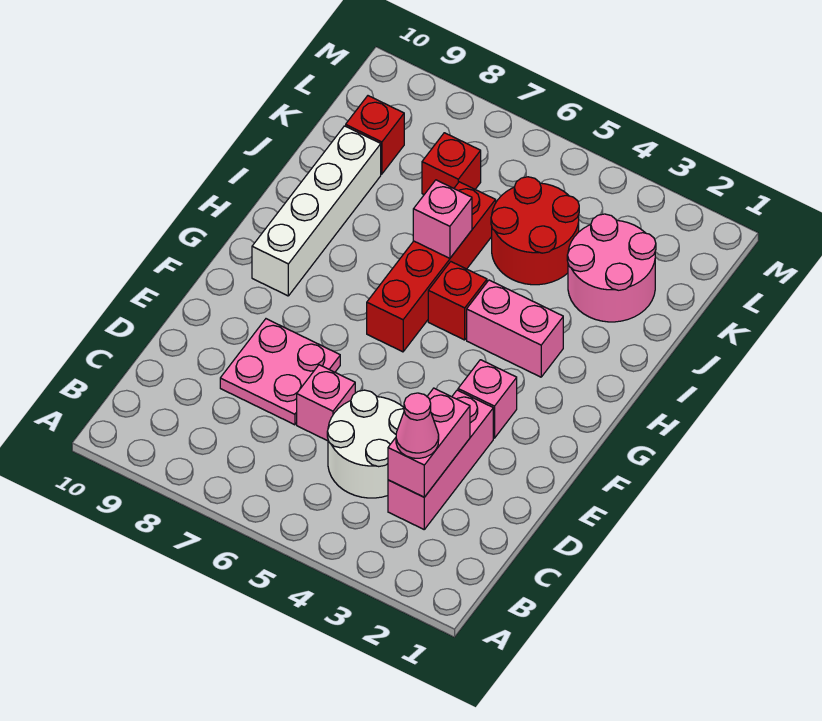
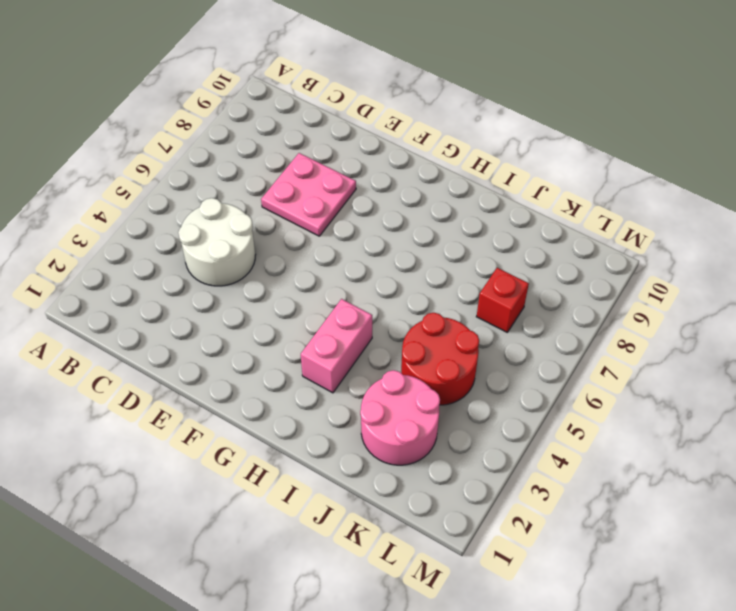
none -> pink brick C3:E3 level 1
none -> pink brick D6 level 1
none -> pink brick F3 level 1

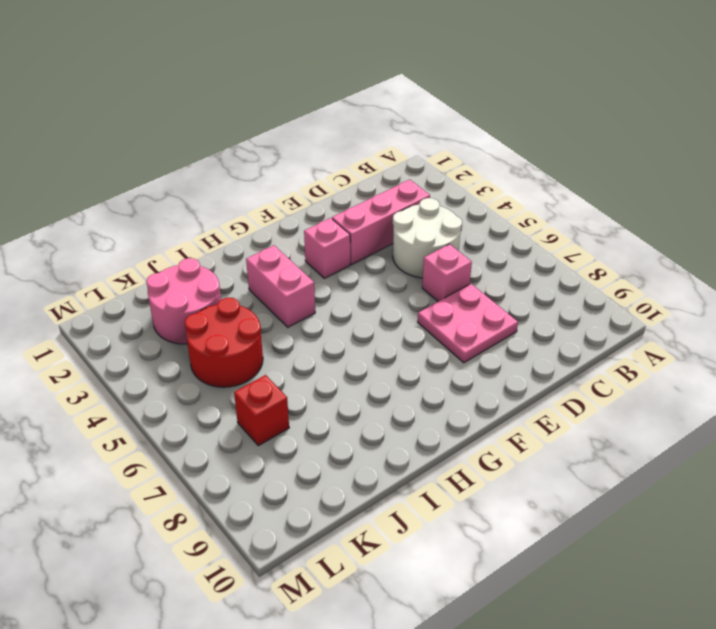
none -> red brick G6:J6 level 1
none -> white brick G9:J9 level 1
none -> red brick H5 level 1

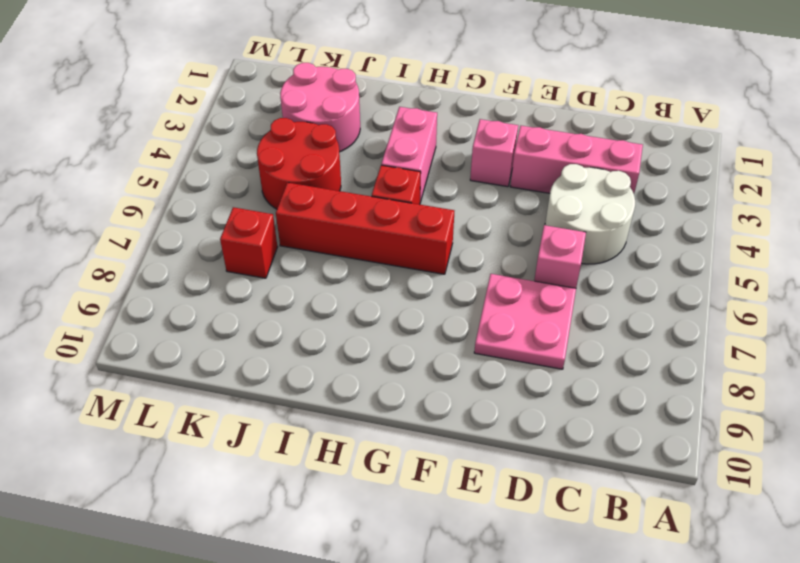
none -> white brick G9:J9 level 1
none -> red brick K9 level 1
none -> pink brick C3:D3 level 2

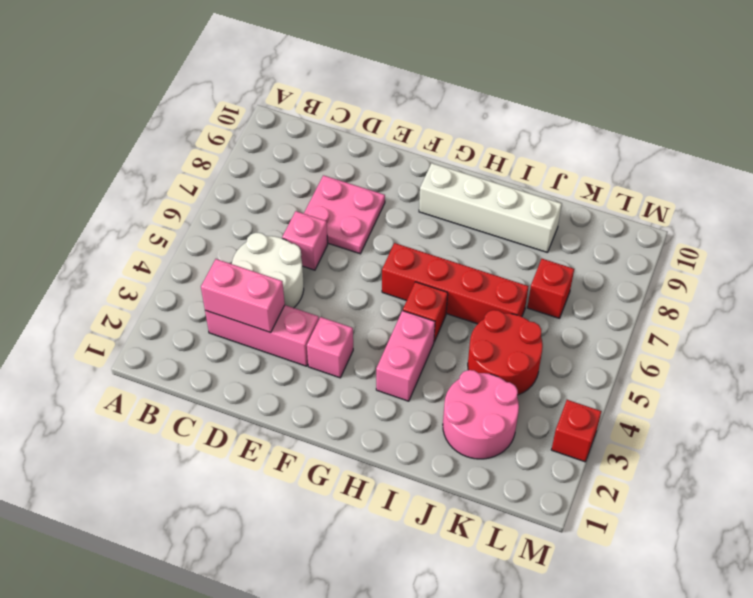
red brick M3 level 1 -> red brick K9 level 1
none -> pink brick I6 level 2
none -> pink cone C3 level 3

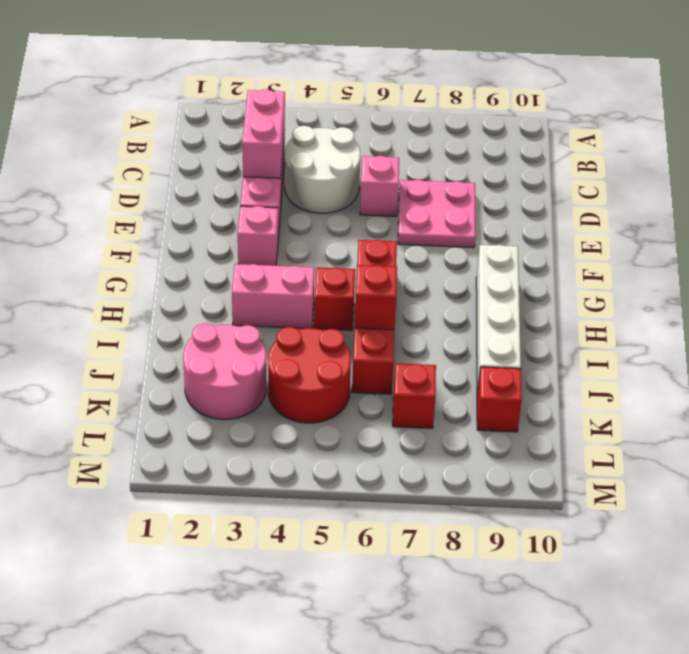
red brick I6 level 2 -> pink brick I6 level 2
none -> pink cone C3 level 3

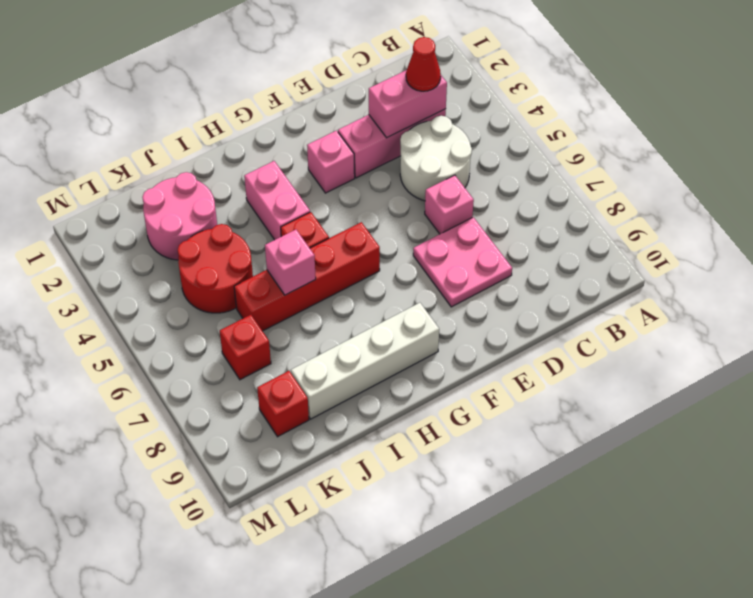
red cone C3 level 3 -> pink cone C3 level 3

